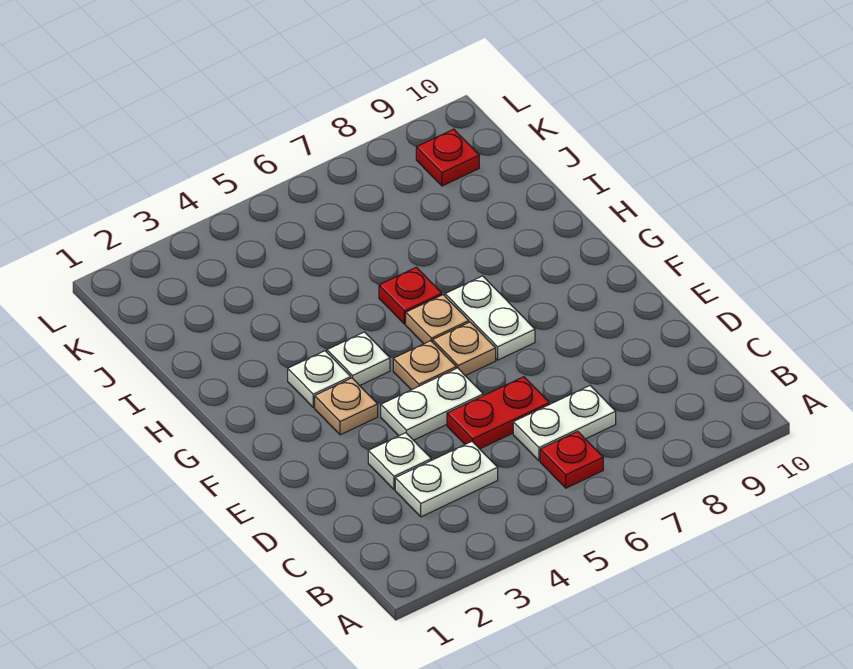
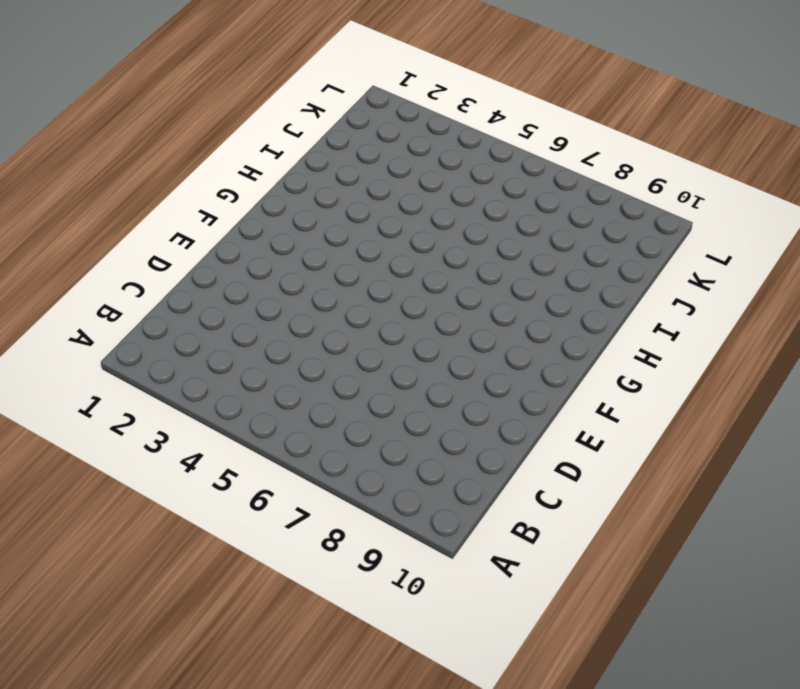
none -> red plate B6 level 1
none -> white plate C3:C4 level 1
none -> white plate C6:C7 level 1

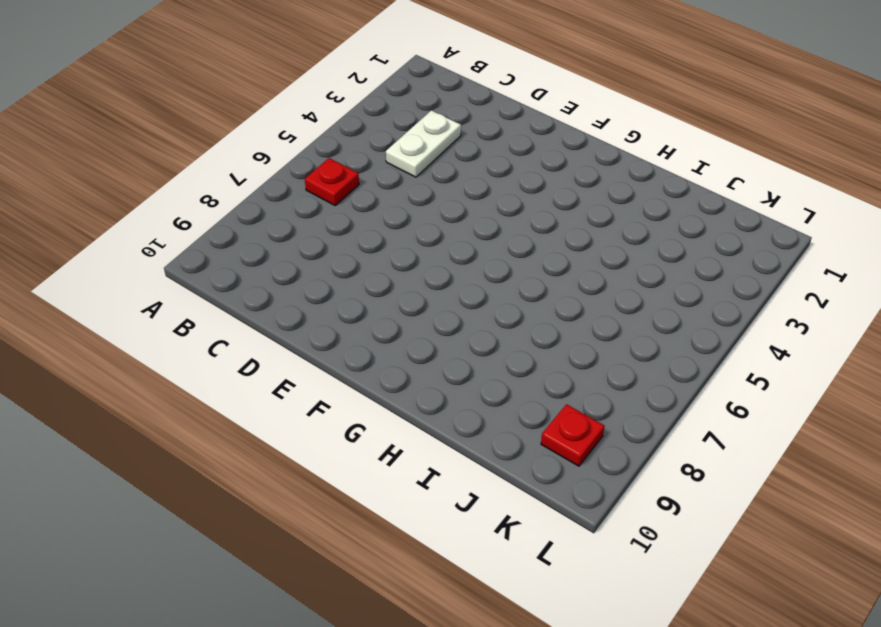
none -> white plate C6:C7 level 1
none -> white plate D3 level 1
none -> red plate D5:D6 level 1

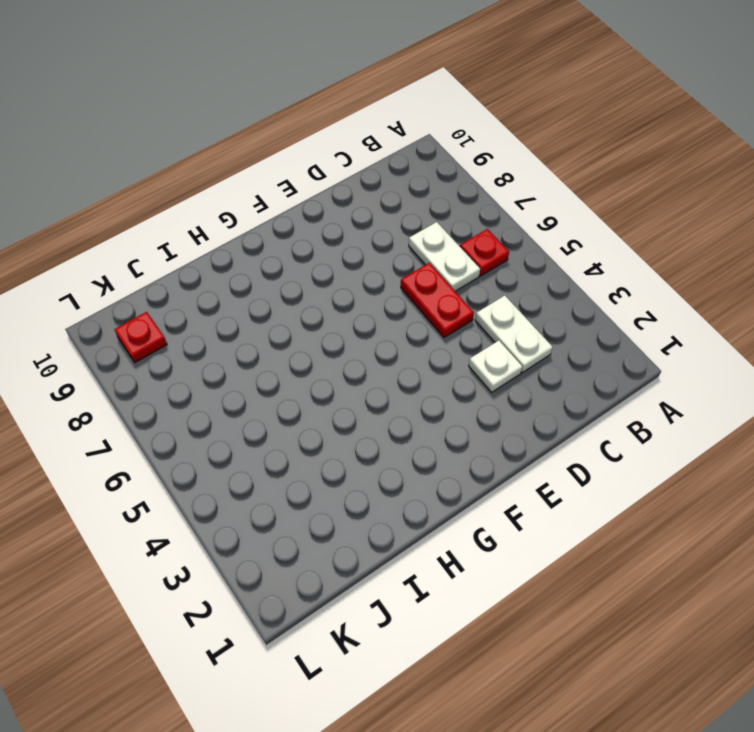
none -> white plate E4:E5 level 1
none -> tan plate F3 level 1
none -> tan plate F5 level 1

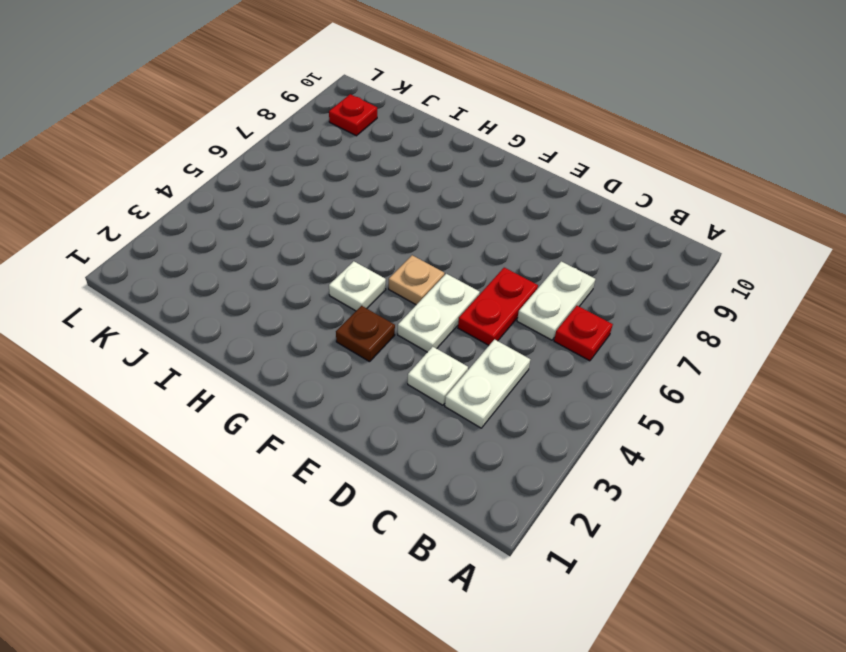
brown plate F3 level 1 -> tan plate F3 level 1
none -> tan plate F6 level 1
none -> white plate F7:G7 level 1
none -> white plate G3 level 1

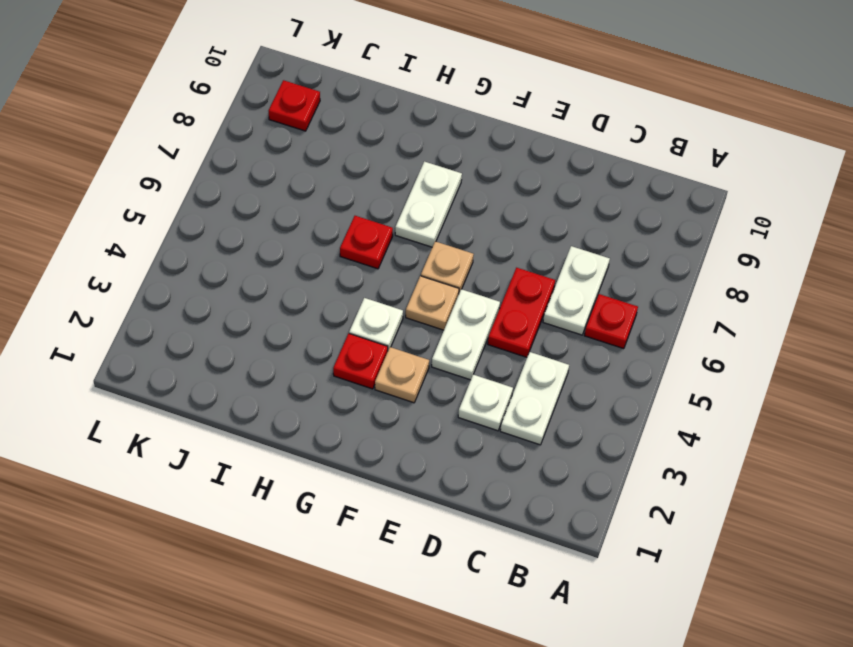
red plate G3 level 1 -> white plate G3 level 1
white plate G7:G8 level 1 -> white plate F7:G7 level 1
none -> tan plate G6 level 1

